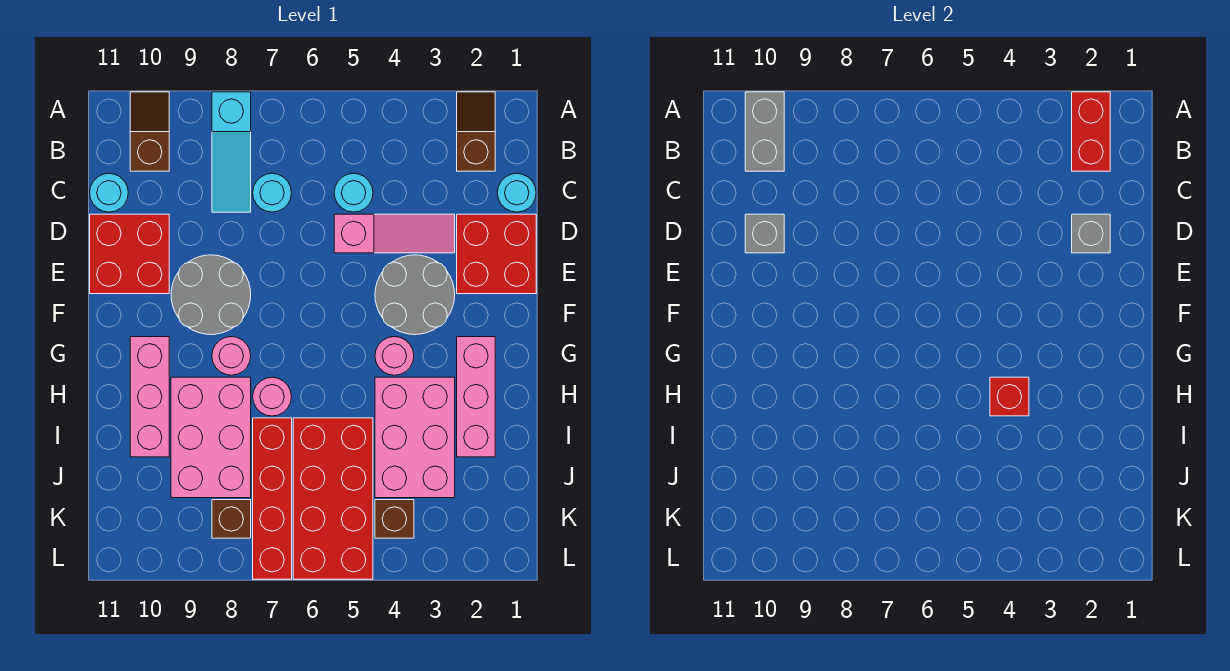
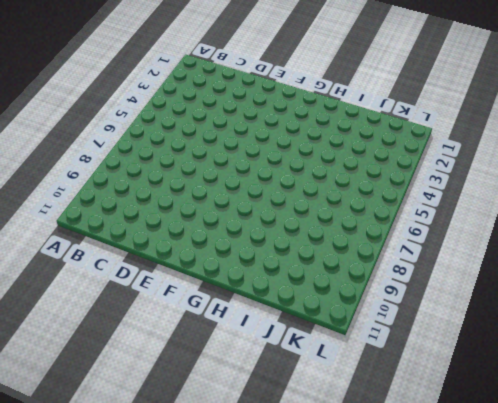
none -> brown slope A2:B2 level 1 top B
none -> cyan slope A8:C8 level 1 top A
none -> brown slope A10:B10 level 1 top B

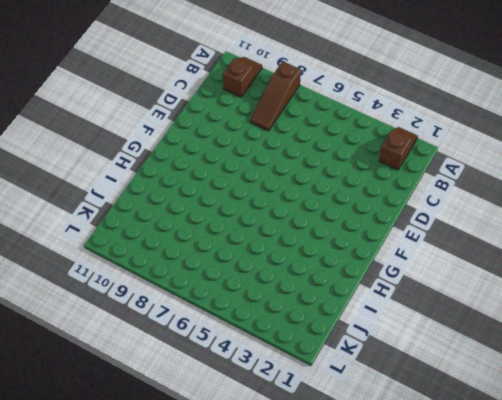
brown slope A8:C8 level 1 top A -> cyan slope A8:C8 level 1 top A
none -> cyan round brick C1 level 1
none -> cyan round brick C5 level 1
none -> cyan round brick C7 level 1

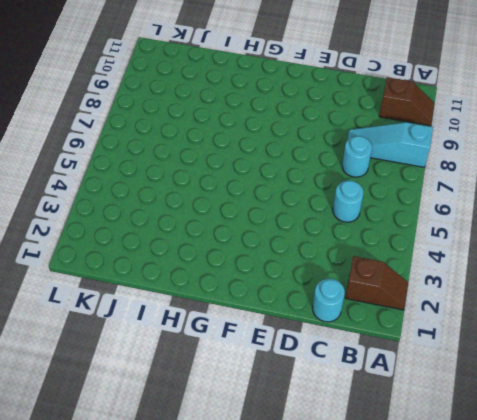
none -> cyan round brick C11 level 1
none -> red brick D1:E2 level 1
none -> pink slope D3:D5 level 1 top 5

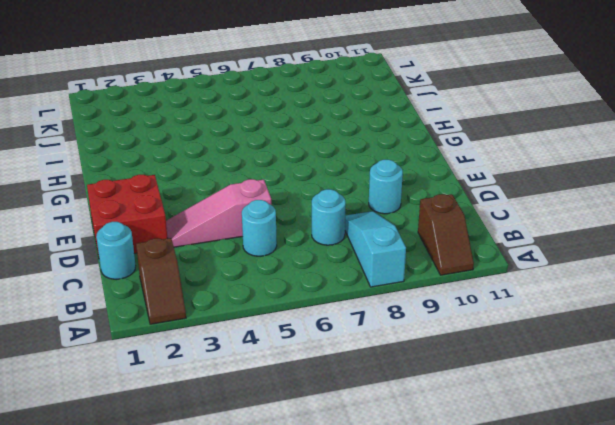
cyan round brick D9 level 1 -> cyan round brick C11 level 1
none -> red brick D10:E11 level 1
none -> grey round brick E3:F4 level 1
none -> grey round brick E8:F9 level 1

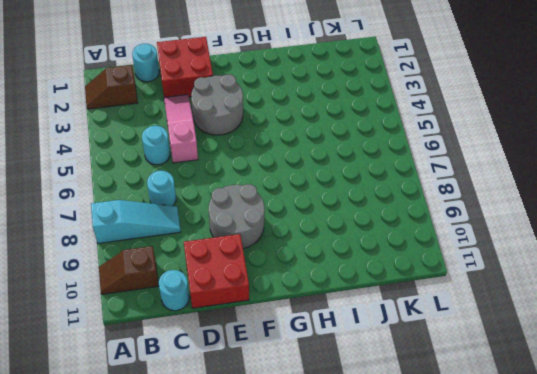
none -> pink brick G2:I2 level 1
none -> pink round brick G4 level 1
none -> pink round brick G8 level 1

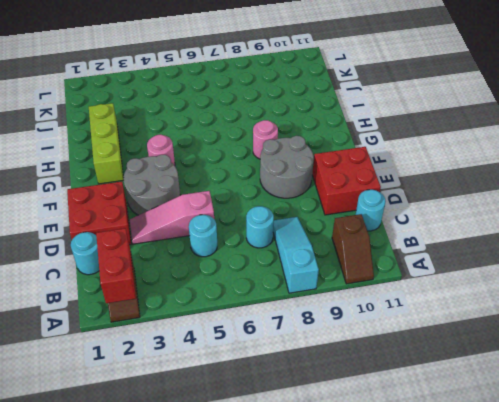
lime brick G2:I2 level 1 -> pink brick G2:I2 level 1
none -> pink brick G10:I10 level 1
none -> pink brick H3:J4 level 1
none -> pink round brick H7 level 1

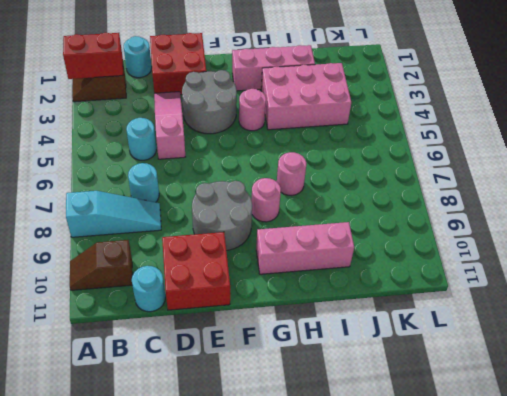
none -> pink brick H8:J9 level 1
none -> red brick I5:L6 level 1
none -> red brick I7:L7 level 1

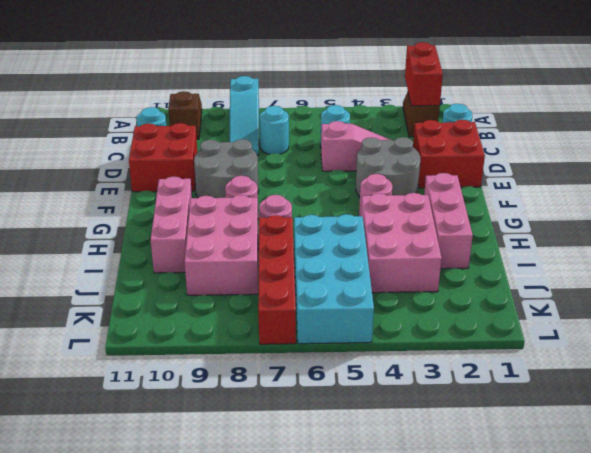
cyan brick I5:L6 level 1 -> red brick I5:L6 level 1
none -> brown brick K4 level 1
none -> brown brick K8 level 1
none -> grey brick A10:B10 level 2

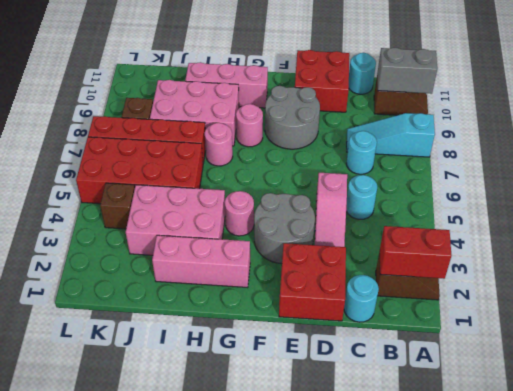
none -> grey brick D2 level 2
none -> grey brick D10 level 2
none -> red brick H4 level 2

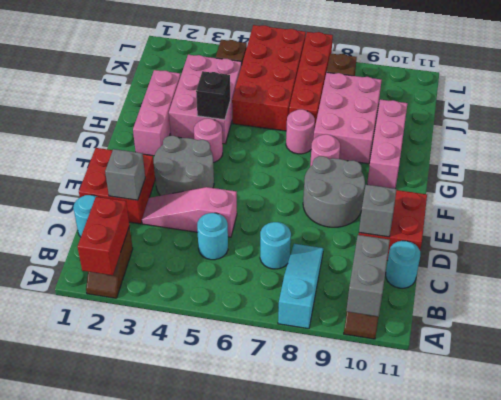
black brick H4 level 2 -> red brick H4 level 2

